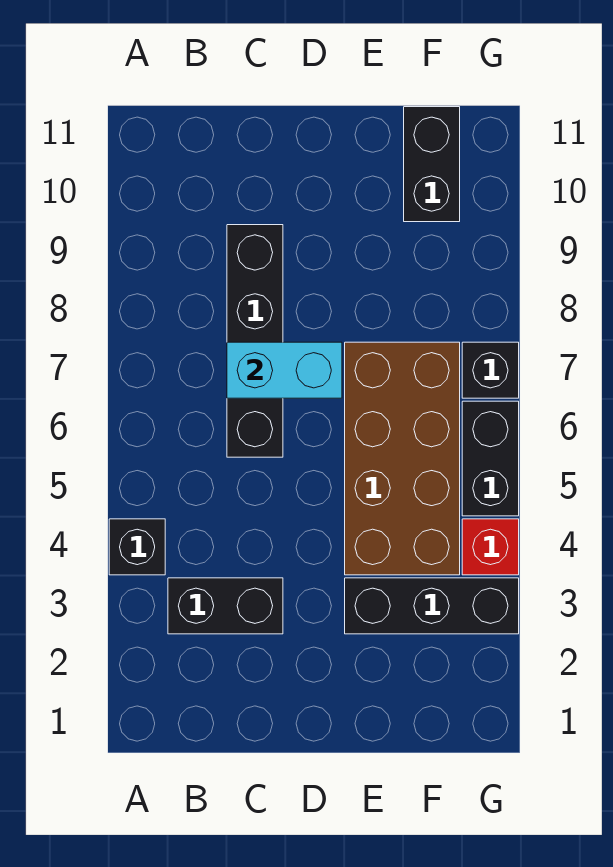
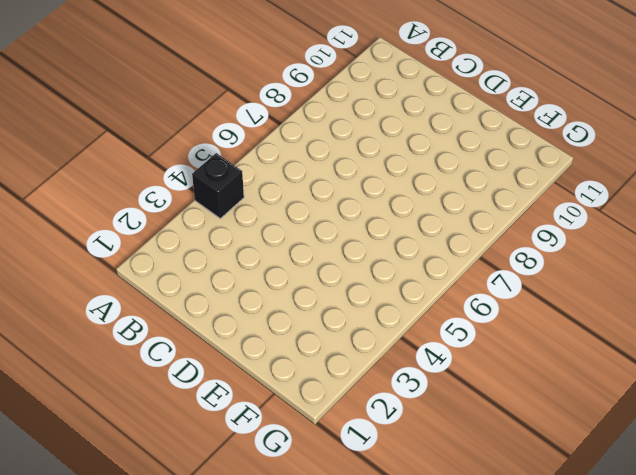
none -> black brick B3:C3 level 1
none -> black brick C6:C9 level 1

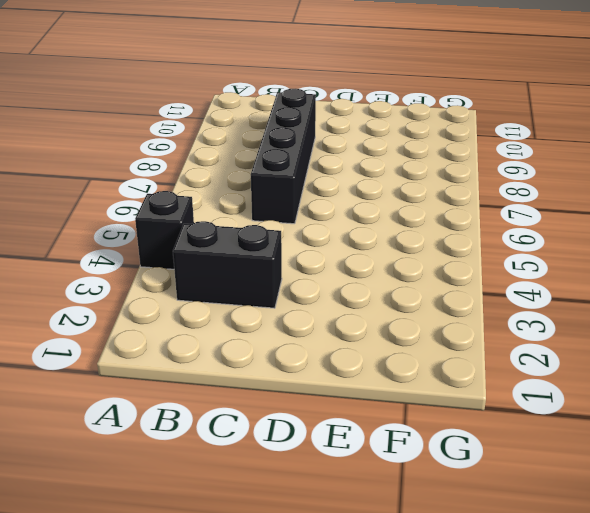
none -> black brick E3:G3 level 1
none -> brown brick E4:F7 level 1

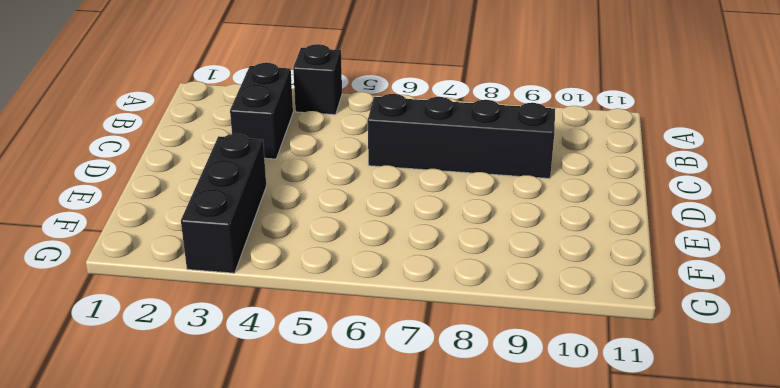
none -> brown brick E4:F7 level 1
none -> black brick F10:F11 level 1

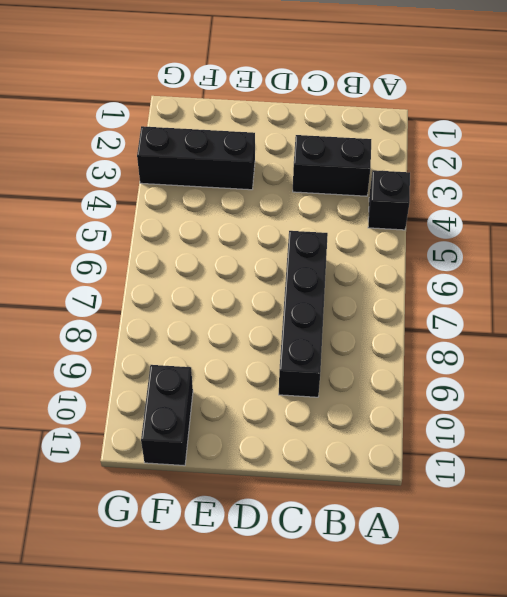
none -> brown brick E4:F7 level 1
none -> red brick G4 level 1

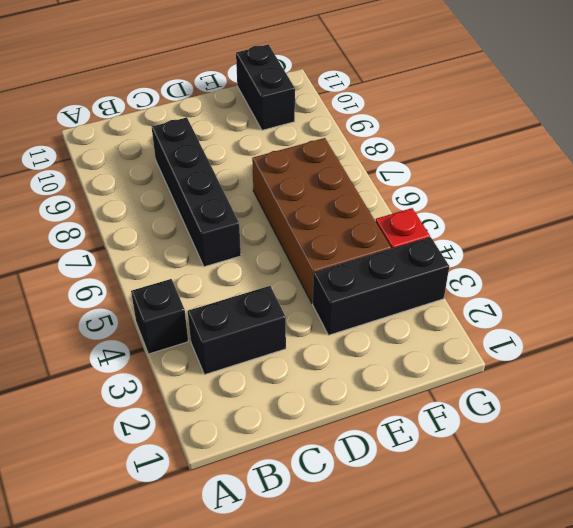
none -> black brick G5:G6 level 1
none -> black brick G7 level 1

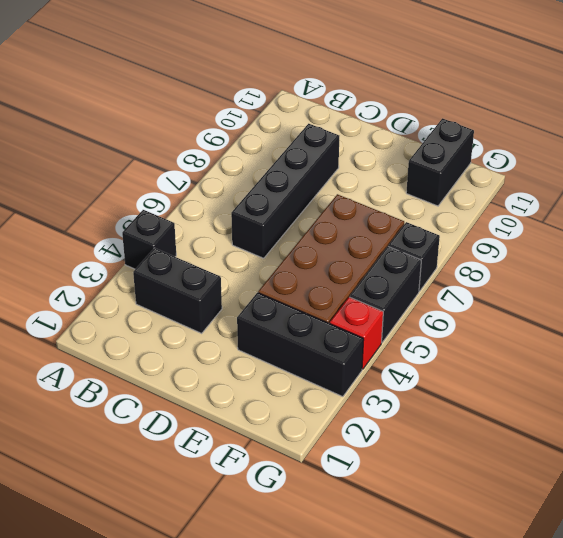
none -> cyan brick C7:D7 level 2

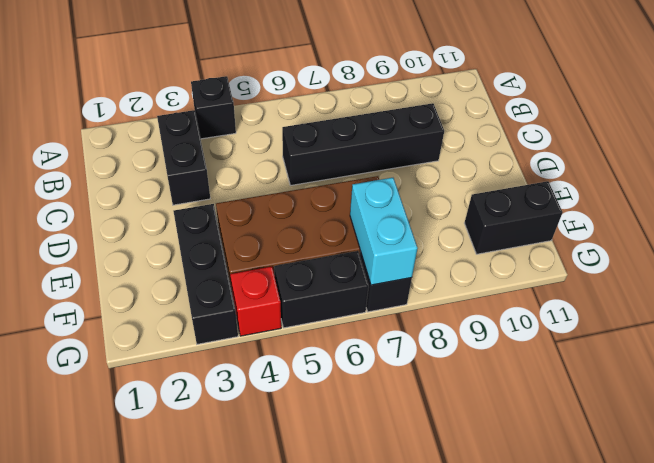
cyan brick F7:G7 level 2 -> cyan brick C7:D7 level 2

